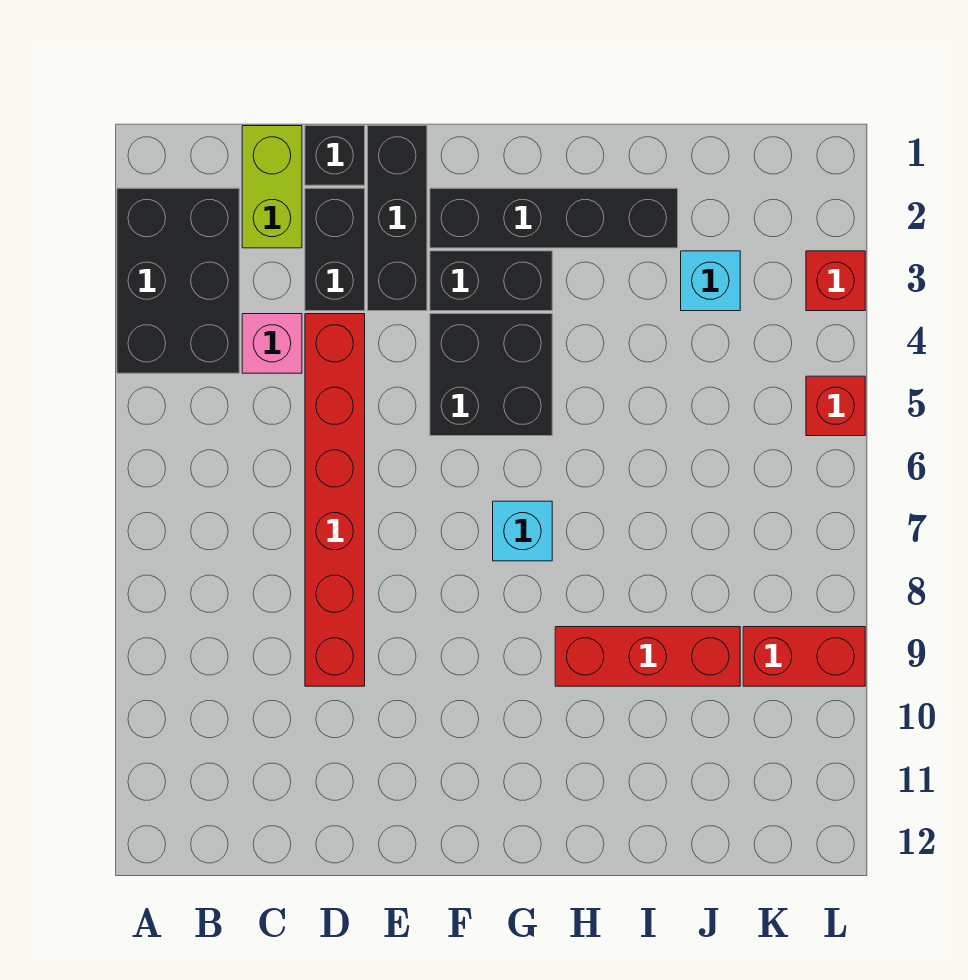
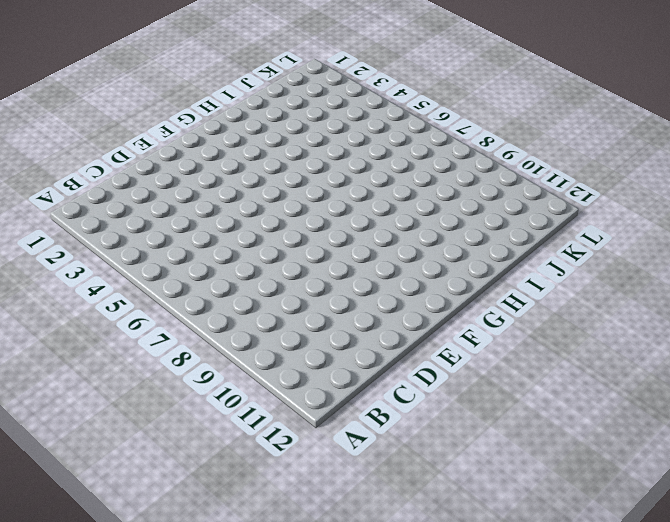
none -> black brick A2:B4 level 1
none -> lime brick C1:C2 level 1
none -> pink brick C4 level 1

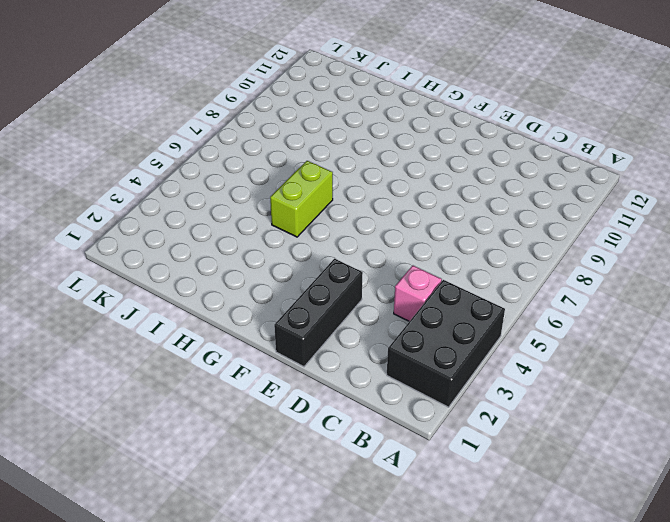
lime brick H5:H6 level 1 -> lime brick C1:C2 level 1
none -> black brick D1 level 1
none -> black brick D2:D3 level 1
none -> red brick D4:D9 level 1

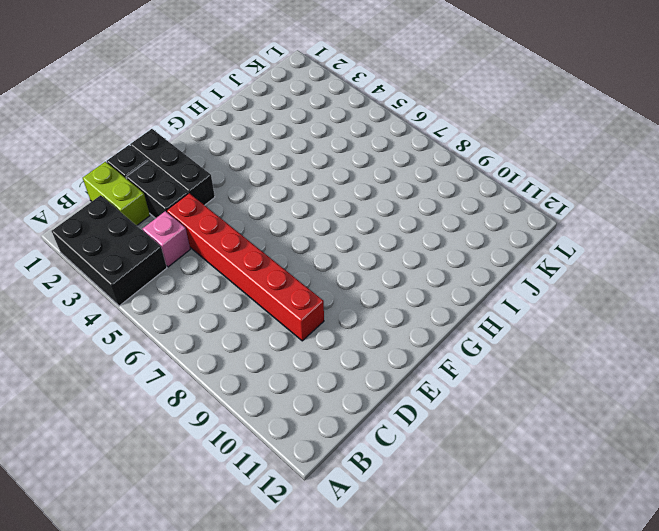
none -> black brick F2:I2 level 1
none -> black brick F3:G3 level 1
none -> black brick F4:G5 level 1

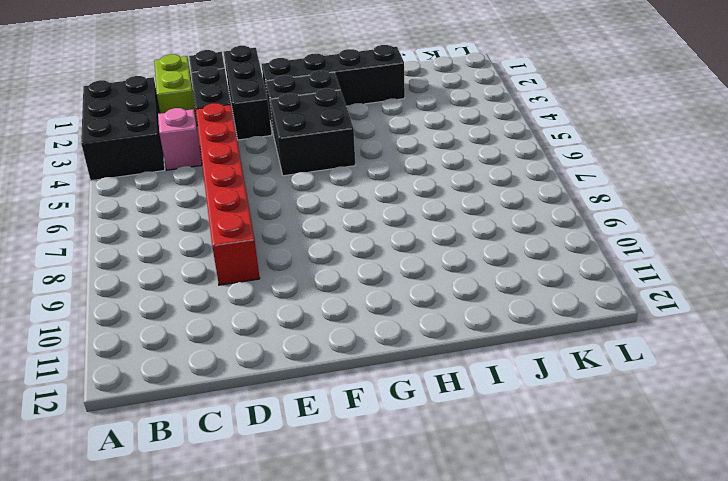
none -> cyan brick G7 level 1
none -> red brick H9:J9 level 1
none -> cyan brick J3 level 1

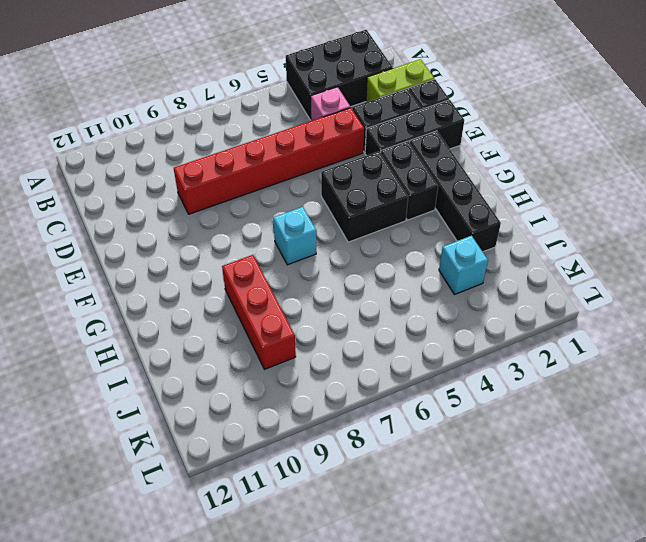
none -> red brick K9:L9 level 1
none -> red brick L3 level 1
none -> red brick L5 level 1

